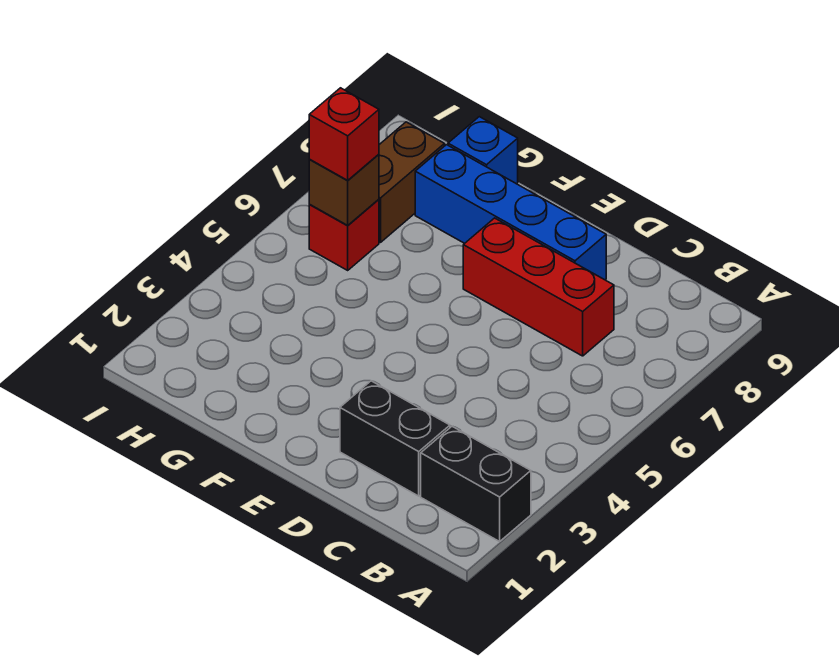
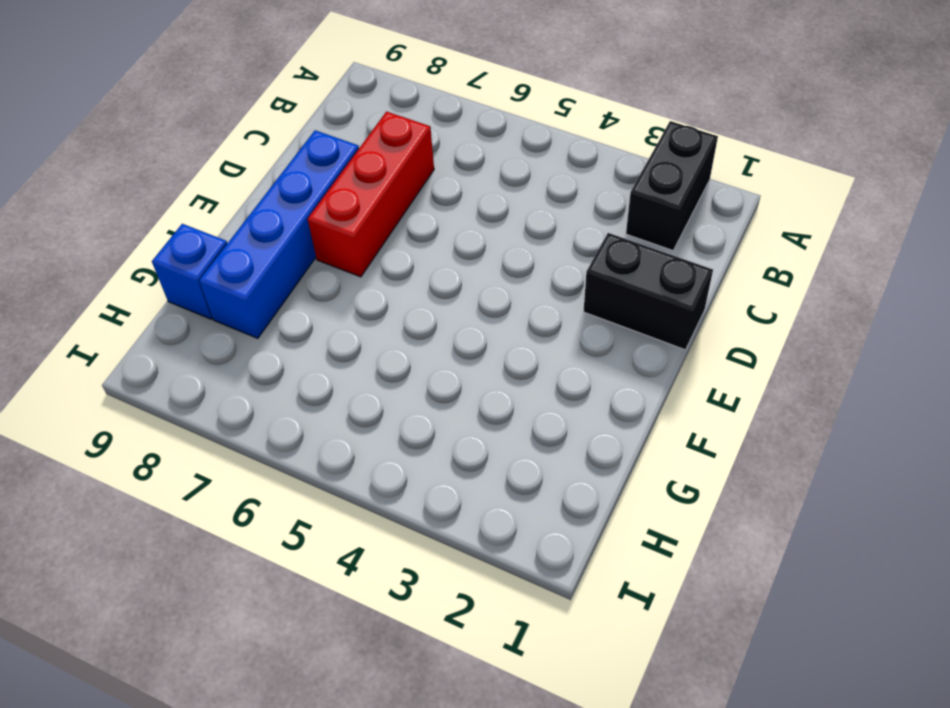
black brick D1:D2 level 1 -> black brick C2:D2 level 1
none -> red brick H6 level 1
none -> brown brick H7:H8 level 1

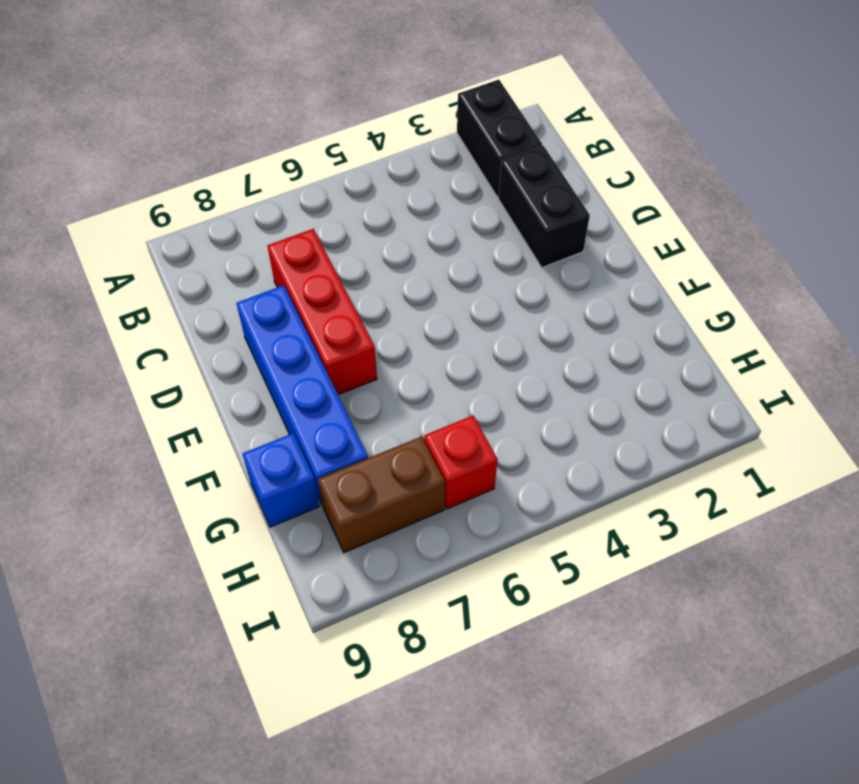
none -> brown brick H6 level 2
none -> red brick H6 level 3

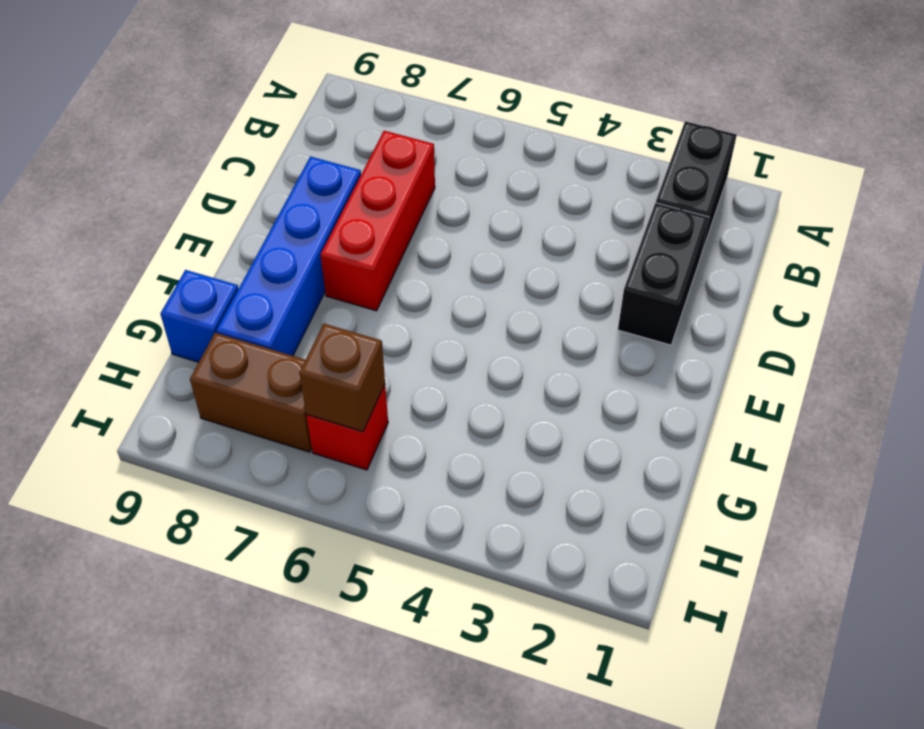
none -> red brick H6 level 3

